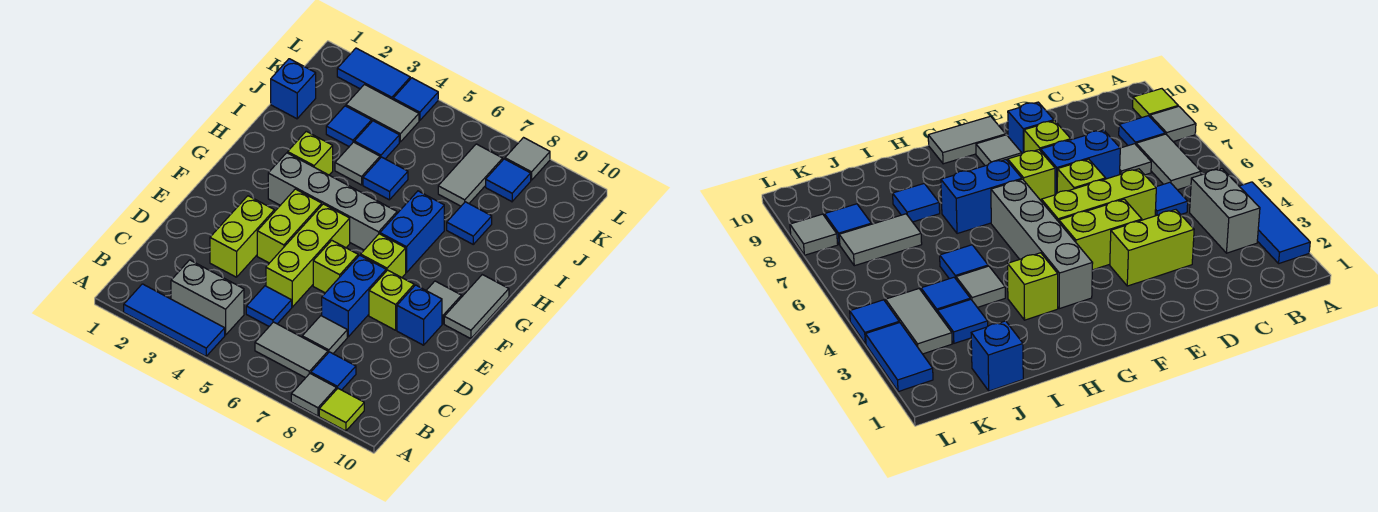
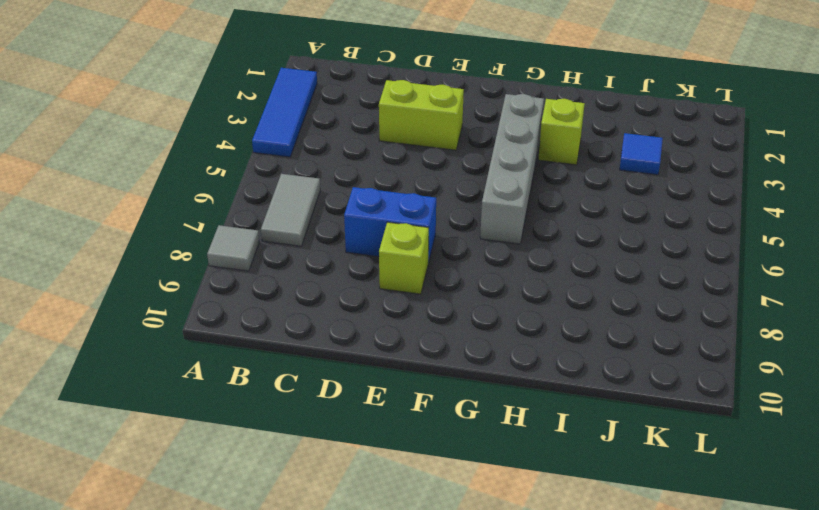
none -> lime tile A9 level 1
none -> grey brick B3:B4 level 1
none -> blue tile B8 level 1
none -> blue tile C5 level 1

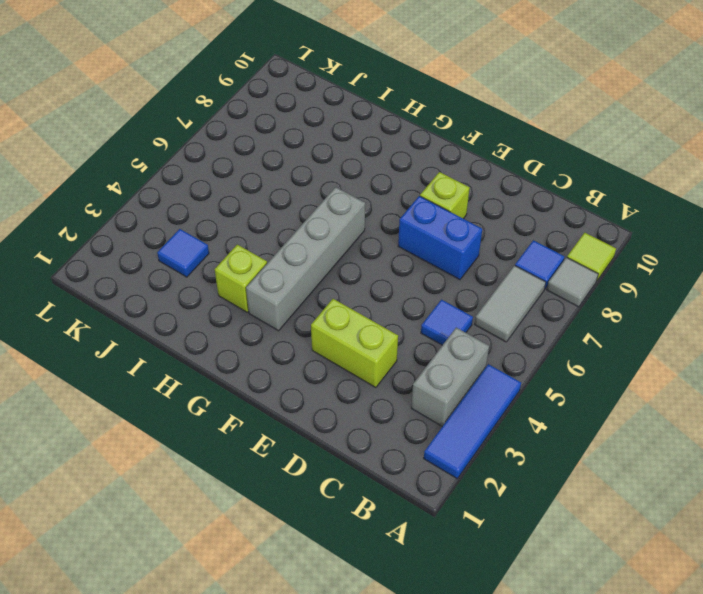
none -> grey tile C7 level 1
none -> lime brick D5:F5 level 1
none -> lime brick E4:F4 level 1
none -> lime brick E6 level 1

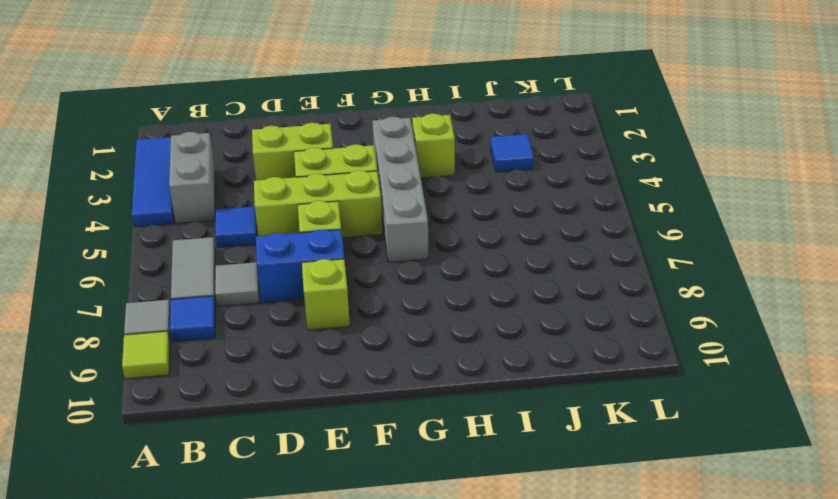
none -> blue brick E9 level 1
none -> lime brick F7 level 1
none -> grey tile F9 level 1
none -> grey tile F10:G10 level 1

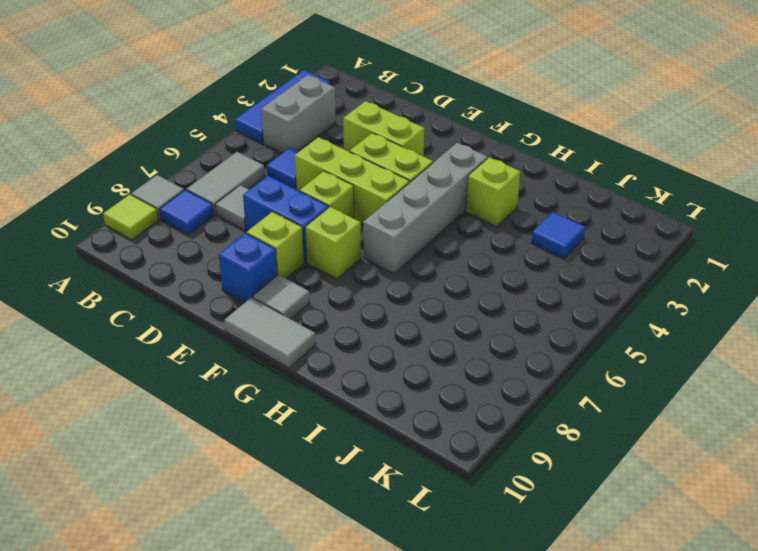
none -> blue brick G7:H7 level 1
none -> grey tile I4 level 1
none -> blue tile I5 level 1
none -> blue tile I8 level 1

